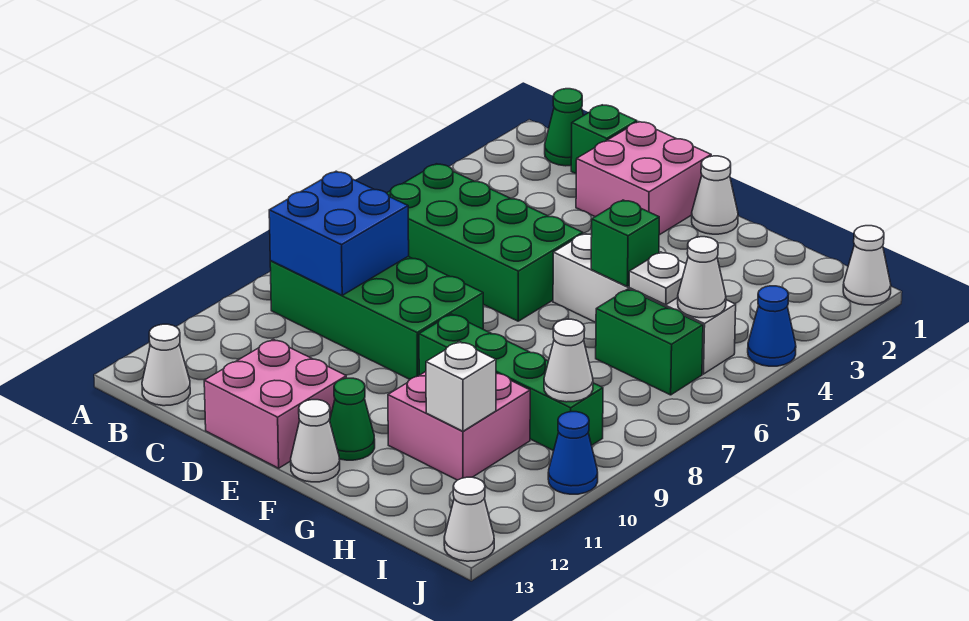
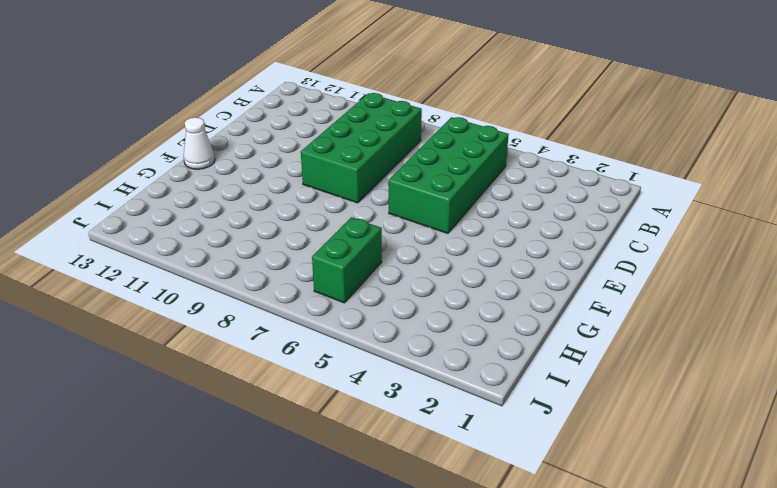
none -> green cone B1 level 1
none -> white cone B13 level 1
none -> green brick C1 level 1

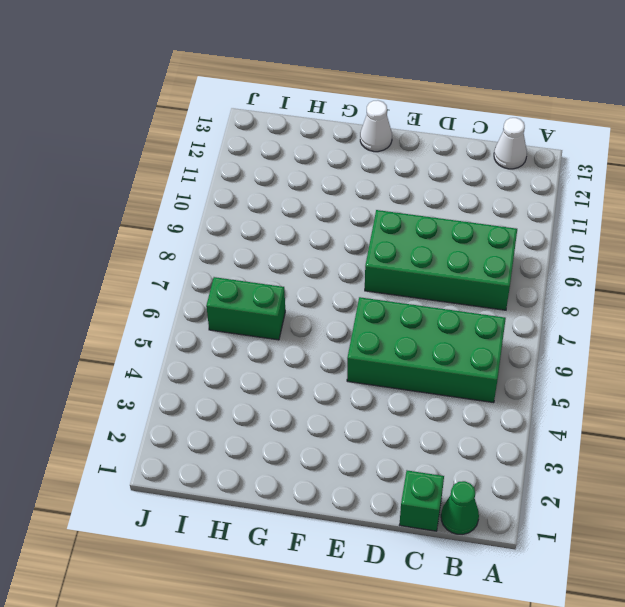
none -> pink brick D1:E2 level 1
none -> pink brick D12:E13 level 1
none -> white cone F1 level 1

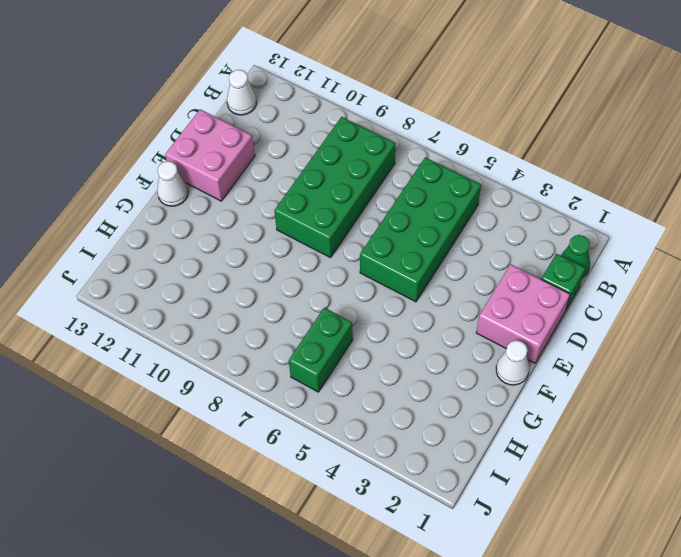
none -> white brick F5:I5 level 1
none -> green brick F9:I9 level 1
none -> green cone F12 level 1

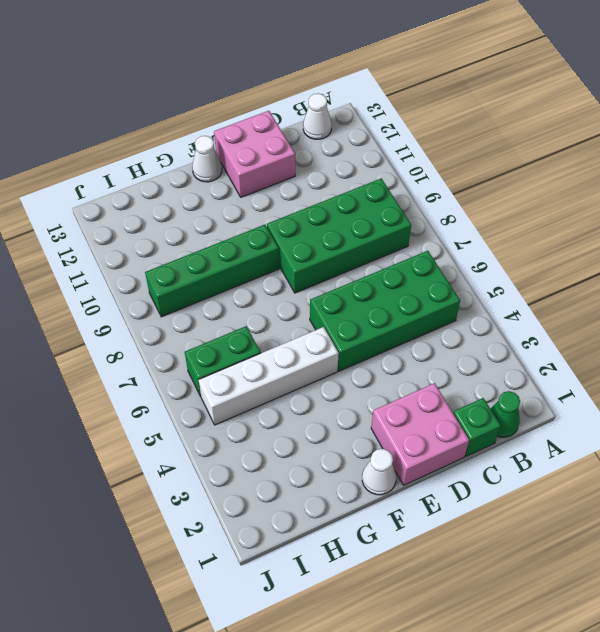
none -> green cone F12 level 1
none -> pink brick G10:H11 level 1
none -> white cone J1 level 1

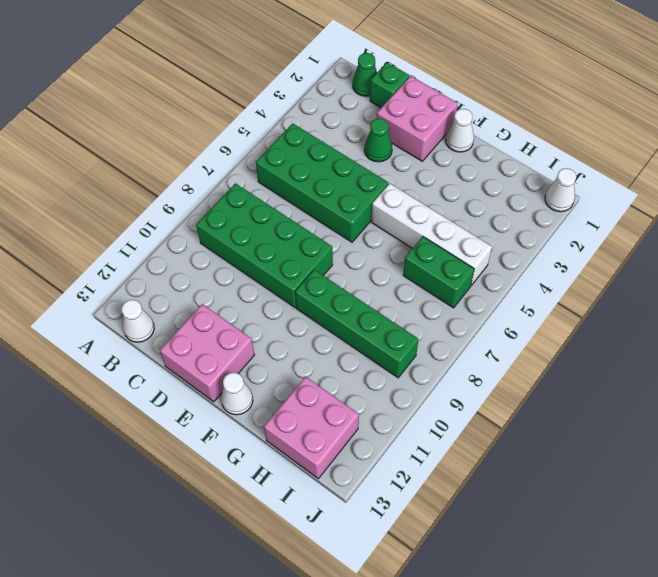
green cone D3 level 1 -> green cone F12 level 1
pink brick H12:I13 level 1 -> pink brick G10:H11 level 1
none -> blue cone J4 level 1
none -> blue cone J10 level 1
none -> white cone J13 level 1

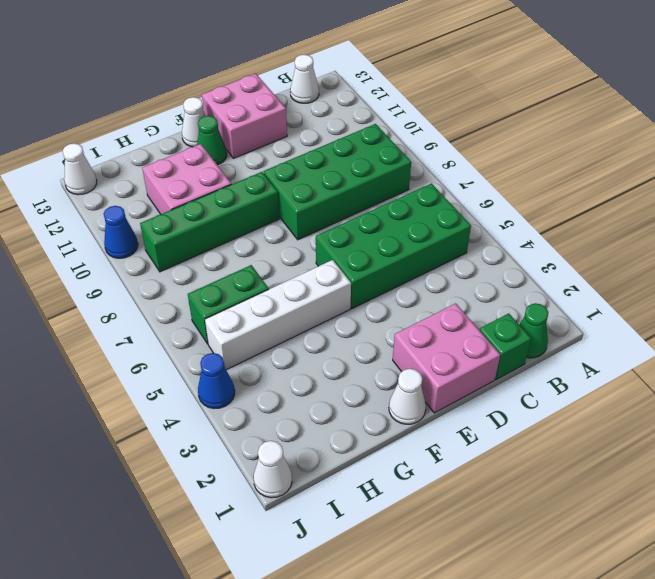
none -> blue brick B8:C9 level 2
none -> green brick G5 level 2
none -> white plate H5 level 2

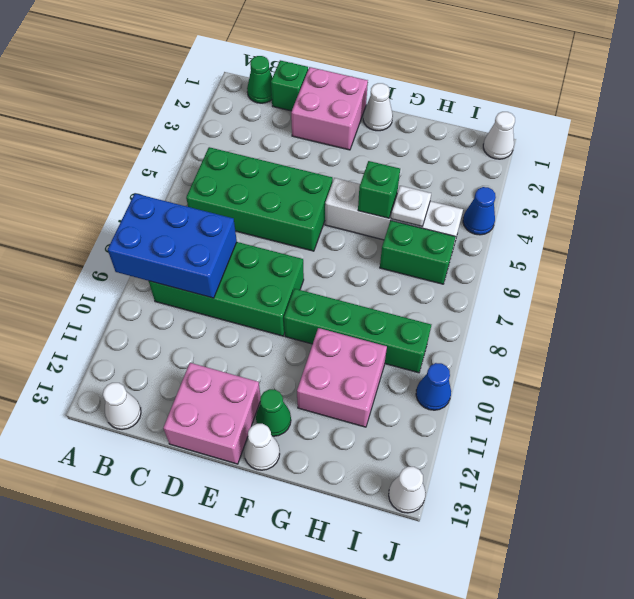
blue brick A8:C9 level 2 -> blue brick B8:C9 level 2
none -> white brick H11 level 2
none -> white cone I5 level 2
none -> white cone I9 level 2

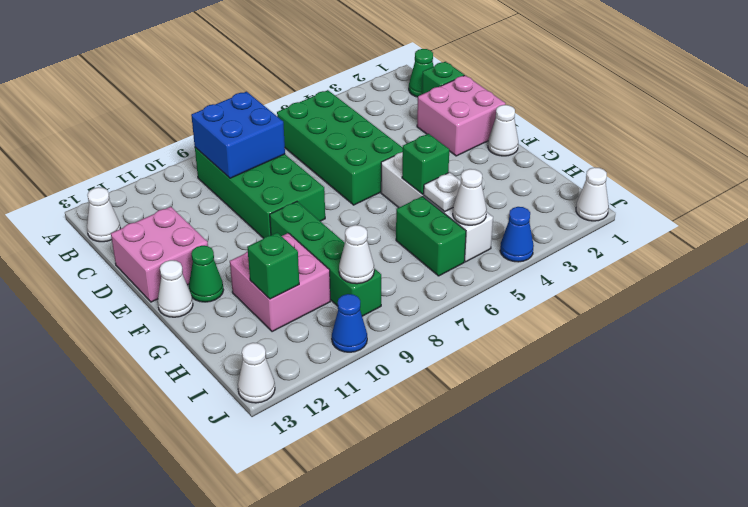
green brick H11 level 2 -> white brick H11 level 2

